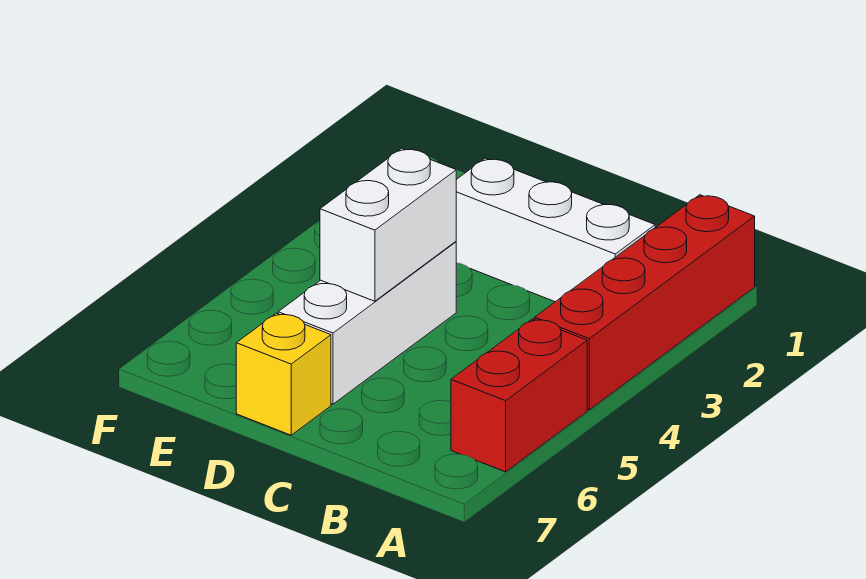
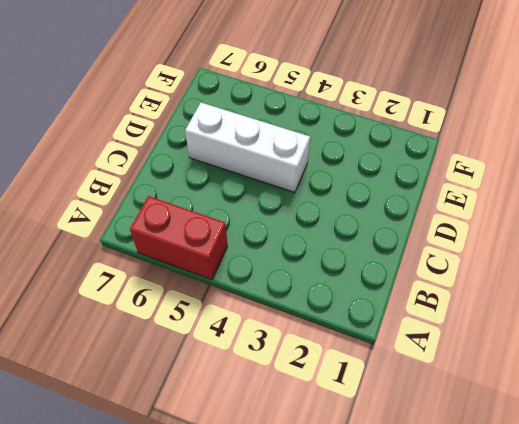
none -> red brick A1:A4 level 1
none -> white brick B2:D2 level 1

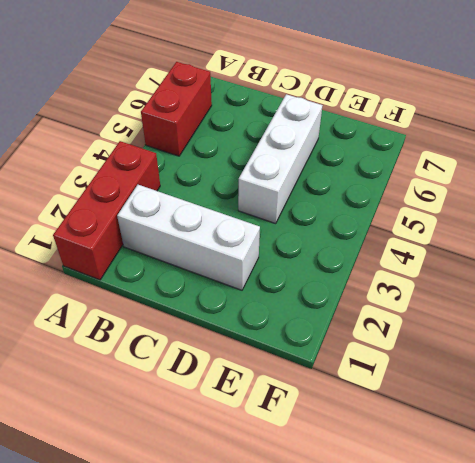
red brick A1:A3 level 1 -> red brick A1:A4 level 1
none -> yellow brick D7 level 1
none -> white brick D4:D5 level 2

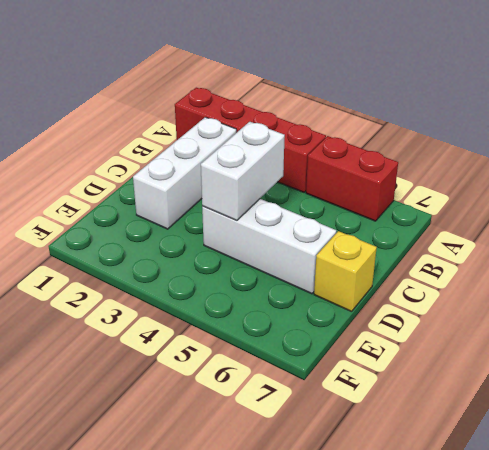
white brick C4:D4 level 2 -> white brick D4:D5 level 2

